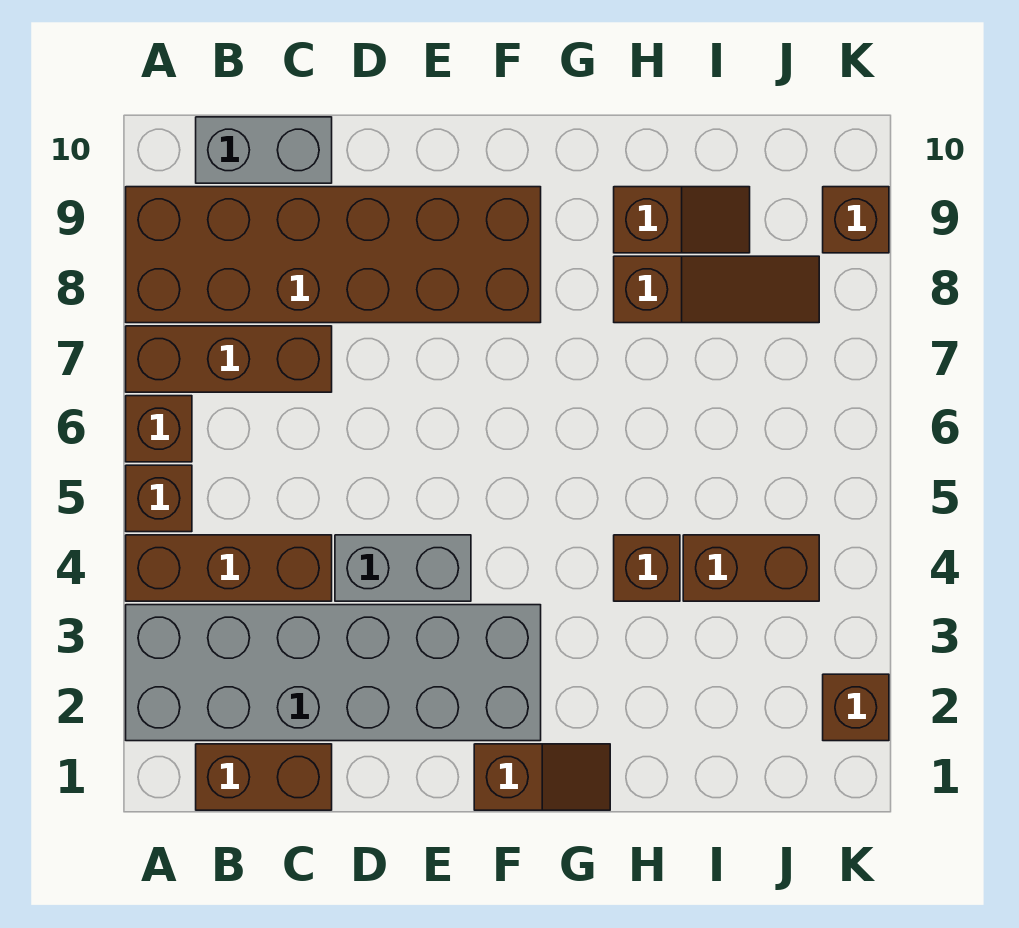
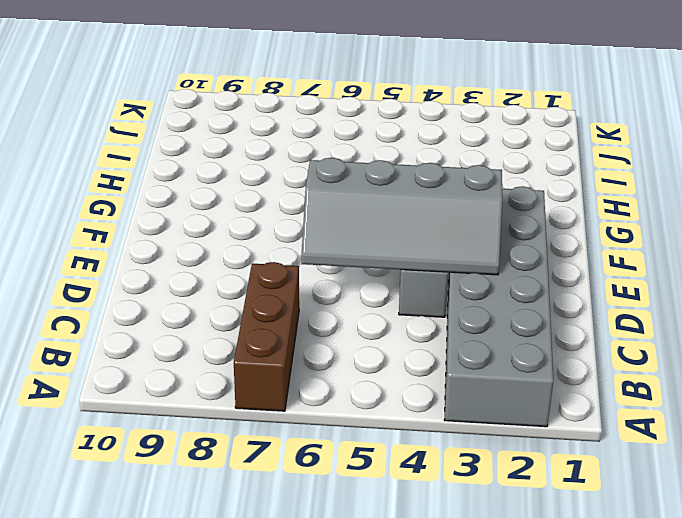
grey slope D3:E6 level 2 top E -> none
none -> brown brick A4:C4 level 1
none -> brown brick A5 level 1
none -> brown brick A6 level 1

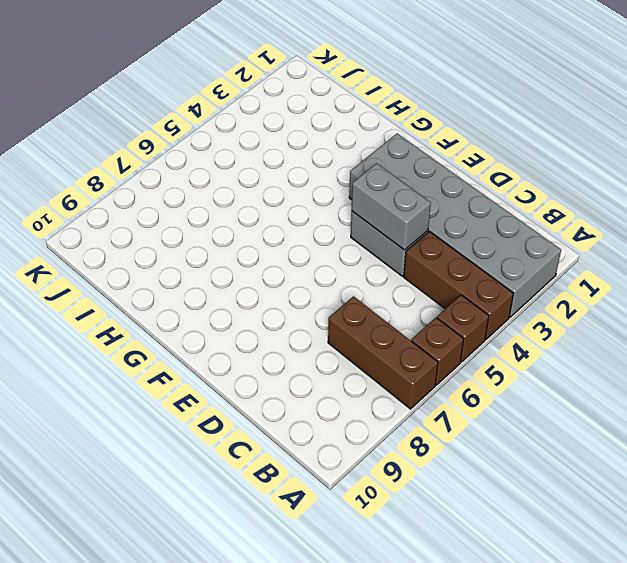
grey brick D4:E4 level 2 -> grey brick B10:C10 level 1
none -> brown brick A8:F9 level 1
none -> brown brick B1:C1 level 1
none -> brown slope F1:G1 level 1 top F

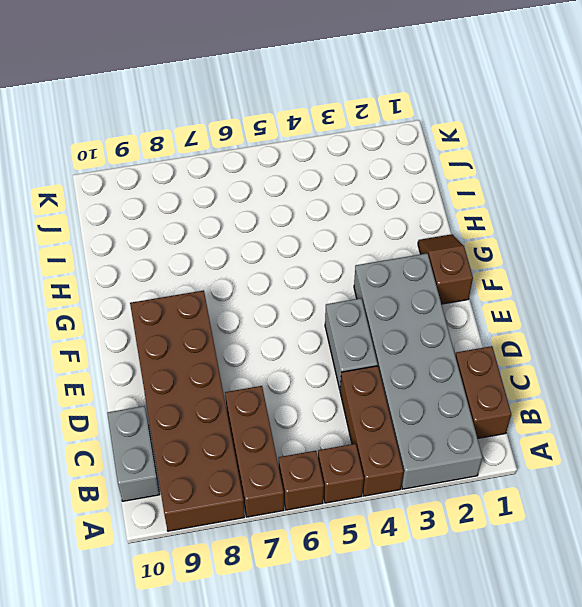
none -> brown brick H4 level 1
none -> brown slope H8:J8 level 1 top H
none -> brown slope H9:I9 level 1 top H

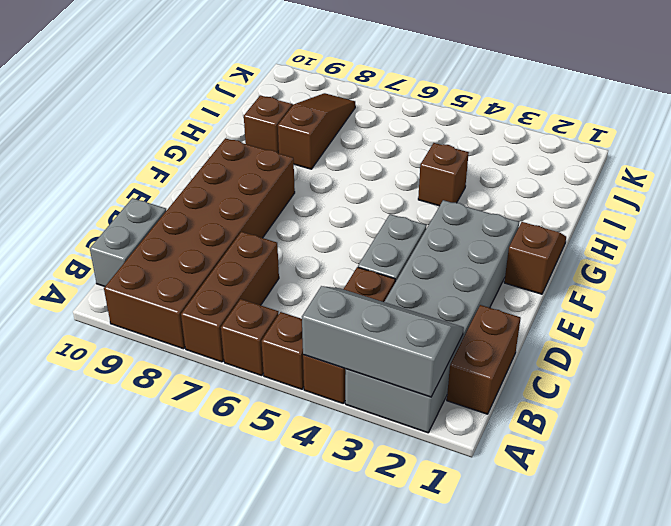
grey slope A2:B4 level 2 top A -> none
none -> brown brick I4:J4 level 1
none -> brown brick K2 level 1
none -> brown brick K9 level 1

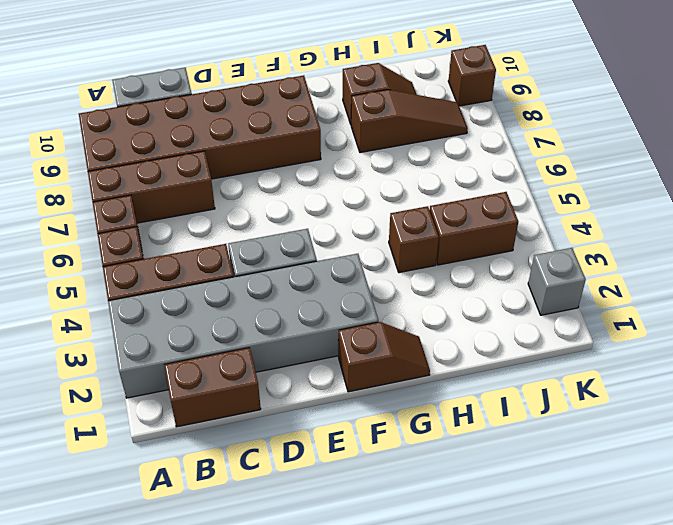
grey brick K2 level 1 -> brown brick K2 level 1

